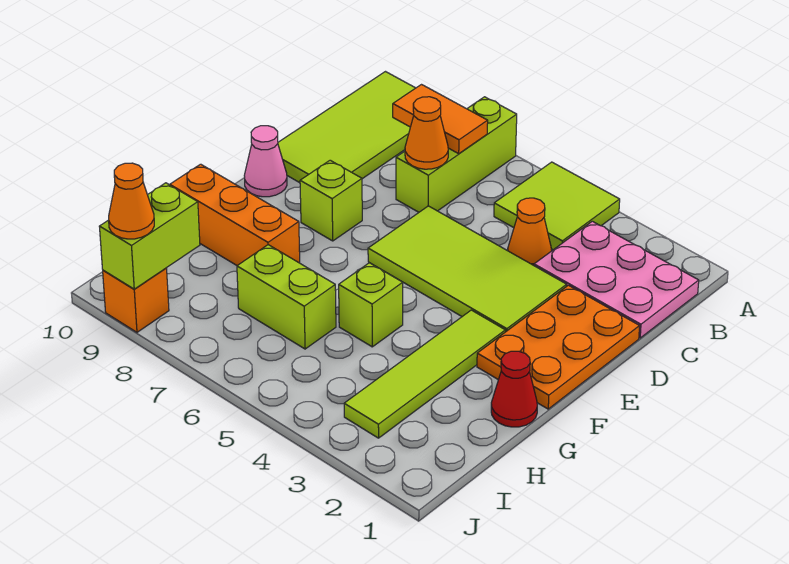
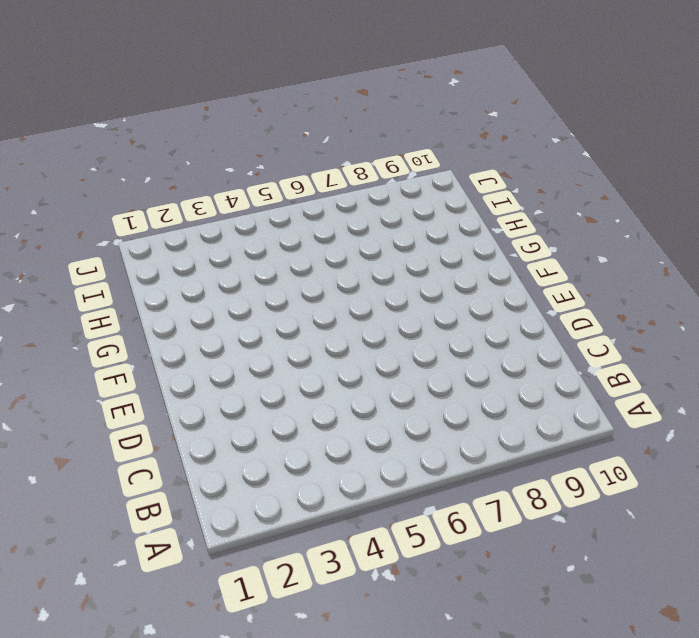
none -> lime tile A4:B5 level 1
none -> lime brick A7:C7 level 1
none -> lime tile A9:D10 level 1

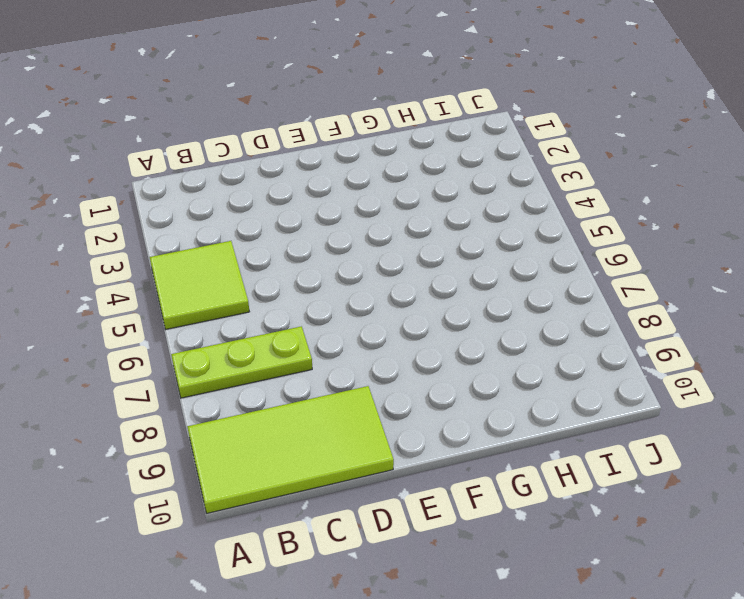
lime plate A7:C7 level 1 -> lime brick A7:C7 level 1
none -> pink plate B1:C3 level 1
none -> orange cone C4 level 1
none -> orange plate D1:F2 level 1

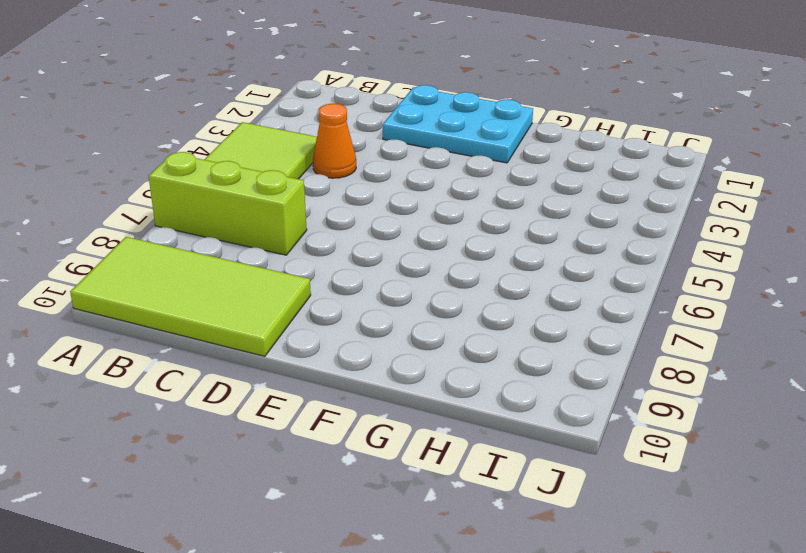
cyan plate D1:F2 level 1 -> orange plate D1:F2 level 1
none -> pink plate B1:C3 level 1
none -> lime tile D3:E6 level 1
none -> lime brick E8 level 1

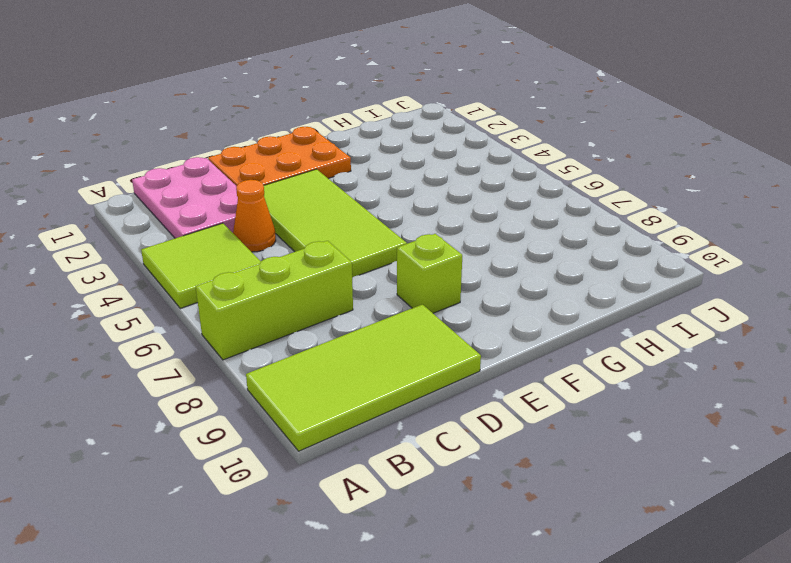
none -> pink cone E10 level 1
none -> lime tile F3:I3 level 1
none -> red cone G1 level 1

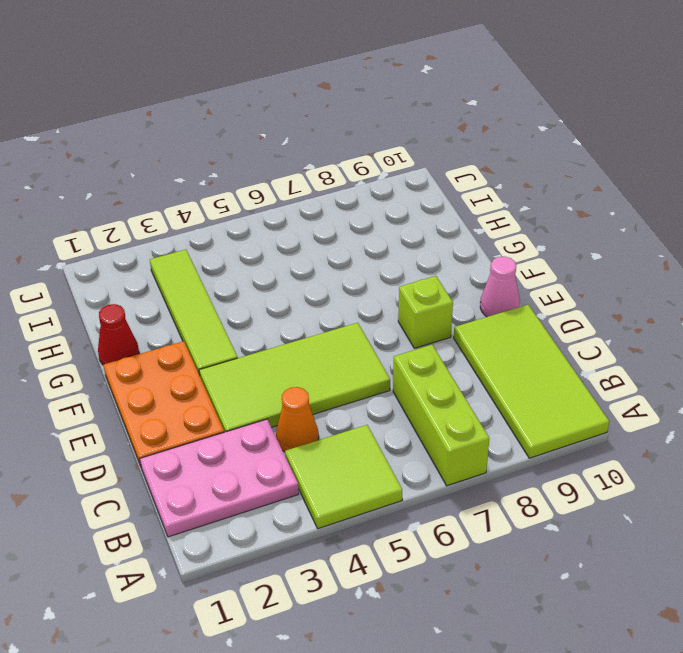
none -> lime brick G5 level 1
none -> orange brick G8:G10 level 1
none -> lime brick H6:H7 level 1

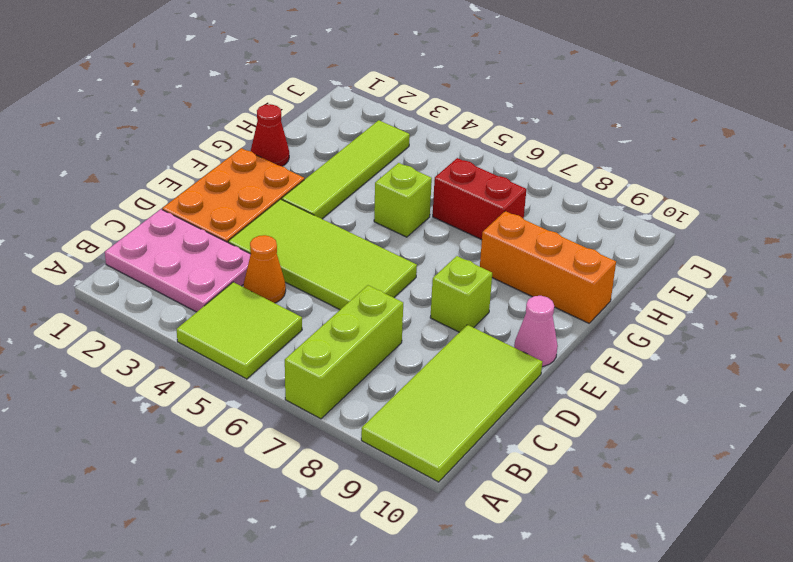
red brick H6:H7 level 1 -> lime brick H6:H7 level 1
none -> orange brick J9 level 1
none -> orange tile B7:B8 level 2
none -> orange cone C7 level 2

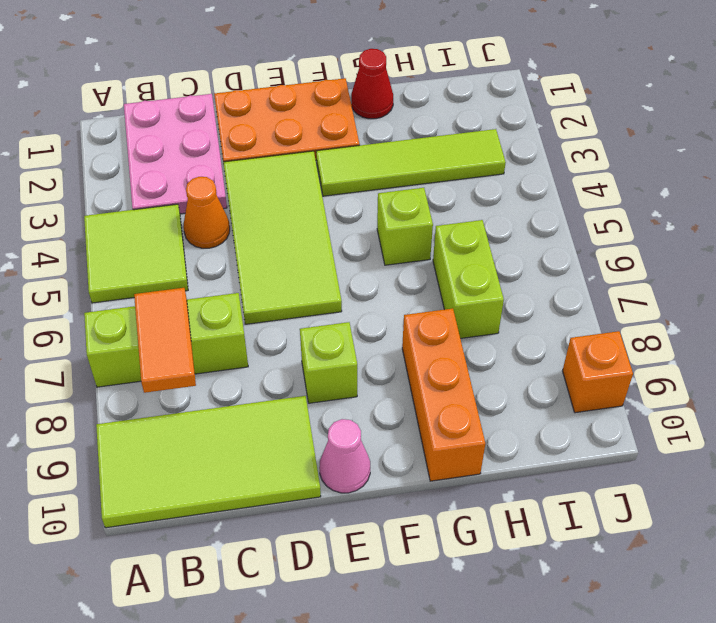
none -> orange cone C7 level 2
none -> lime brick I9:J9 level 2
none -> orange cone J9 level 3

